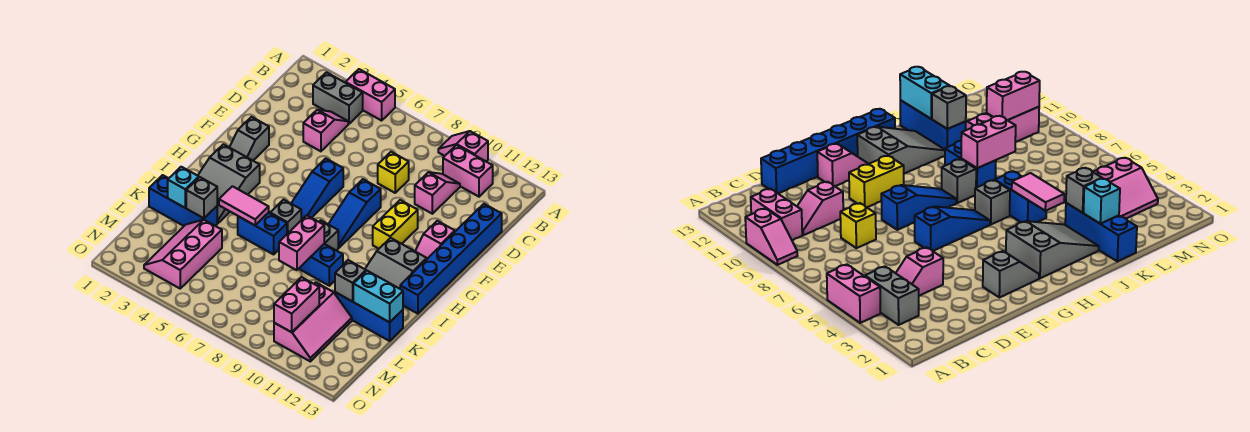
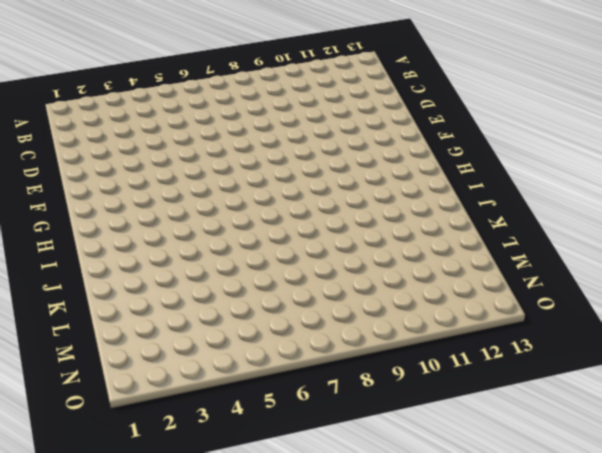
none -> pink brick A4:A5 level 1
none -> pink slope A9:A10 level 1 top 10
none -> grey brick B3:B4 level 1
none -> pink brick B10:B11 level 1

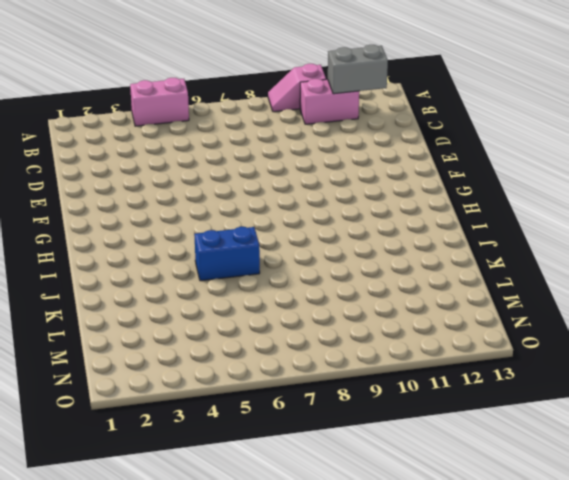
grey brick B11:B12 level 2 -> grey brick B3:B4 level 1
none -> pink slope C4:D4 level 1 top D
none -> pink slope C10:D10 level 1 top D
none -> yellow brick D8 level 1
none -> blue brick D13:I13 level 1

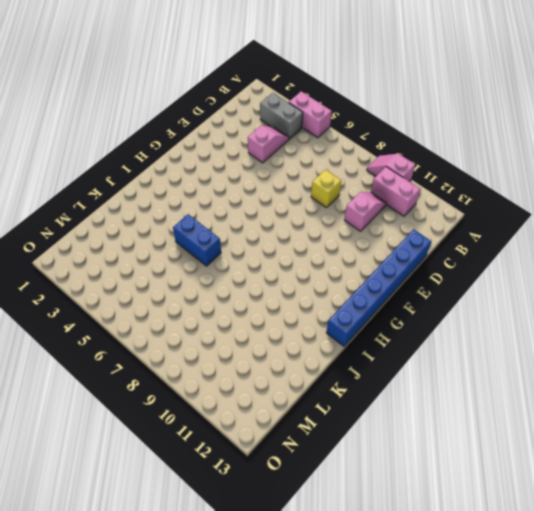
none -> grey slope F2:G2 level 1 top F
none -> blue slope F6:H6 level 1 top F
none -> blue slope F8:H8 level 1 top F
none -> yellow brick F10:G10 level 1

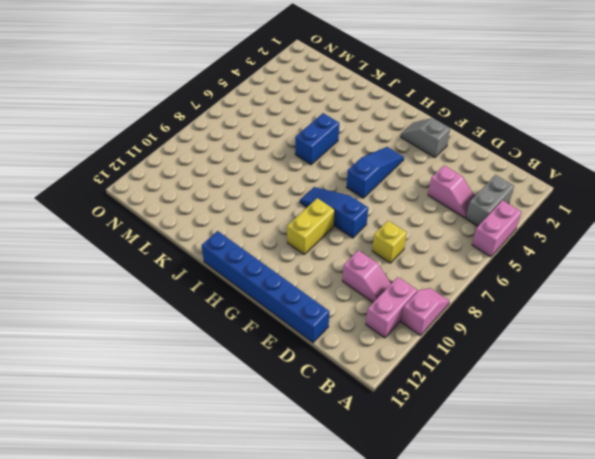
blue slope G4:G6 level 1 top 6 -> blue slope F6:H6 level 1 top F
yellow brick G9:G10 level 1 -> yellow brick F10:G10 level 1
none -> pink slope F12:G12 level 1 top F
none -> grey slope H2:J3 level 1 top H
none -> grey slope H11:J12 level 1 top H
none -> grey brick I6 level 1

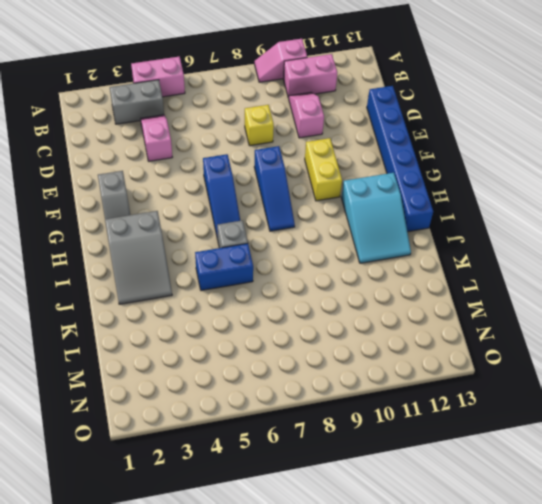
cyan slope H11:J12 level 1 top H -> grey slope H11:J12 level 1 top H
none -> pink slope F12:G12 level 1 top F
none -> grey brick I8 level 1
none -> blue brick J8:J9 level 1
none -> blue brick K1:K3 level 1

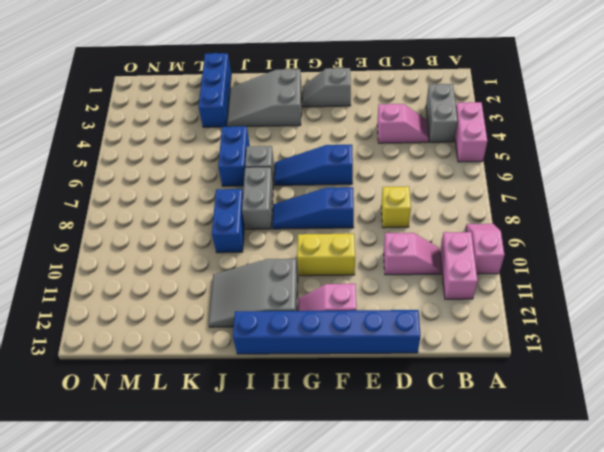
grey brick I7:I8 level 1 -> grey brick I8 level 1
none -> blue brick K11:K13 level 1
none -> pink slope L3:N4 level 1 top 4
none -> pink slope L10:N11 level 1 top 10
none -> pink tile J4:J5 level 2

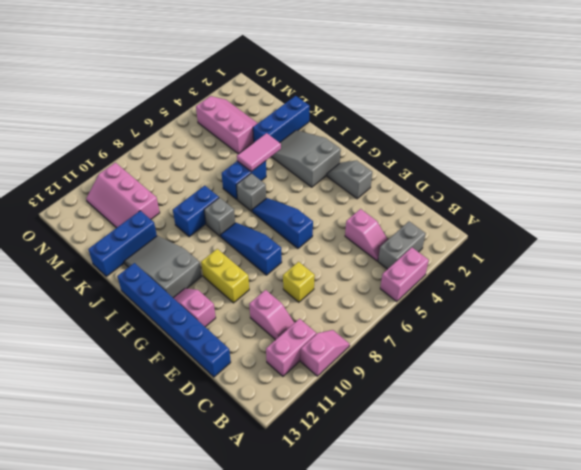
none -> pink brick J8:K8 level 2
none -> cyan brick K2 level 2
none -> grey brick K3 level 2
none -> grey brick K11 level 2

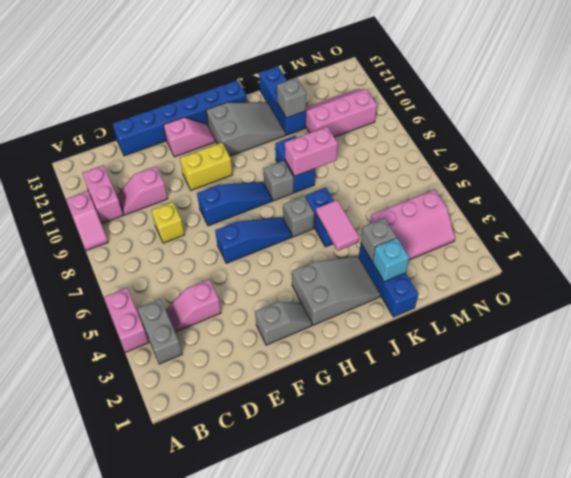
none -> cyan brick K12:K13 level 2
none -> pink brick M10:N10 level 2

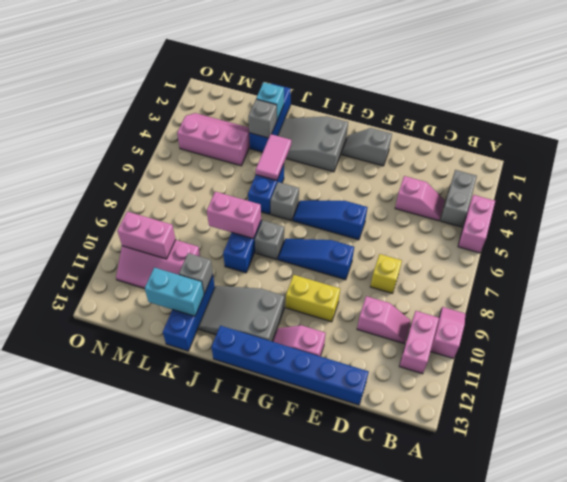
cyan brick K12:L12 level 2 -> cyan brick K12:K13 level 2

